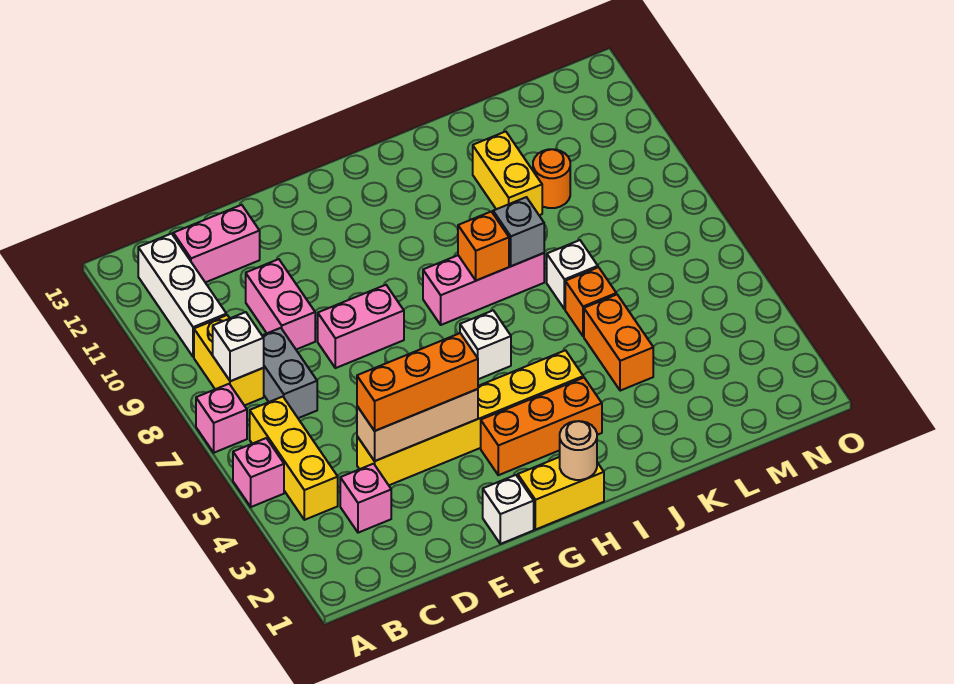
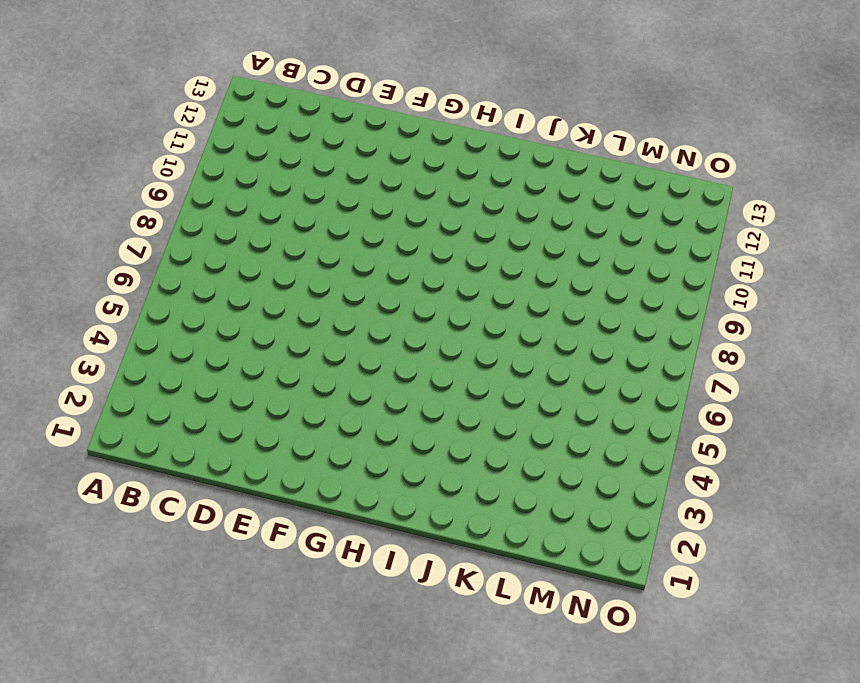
none -> pink brick A5 level 1
none -> pink brick A7 level 1
none -> yellow brick B4:B6 level 1

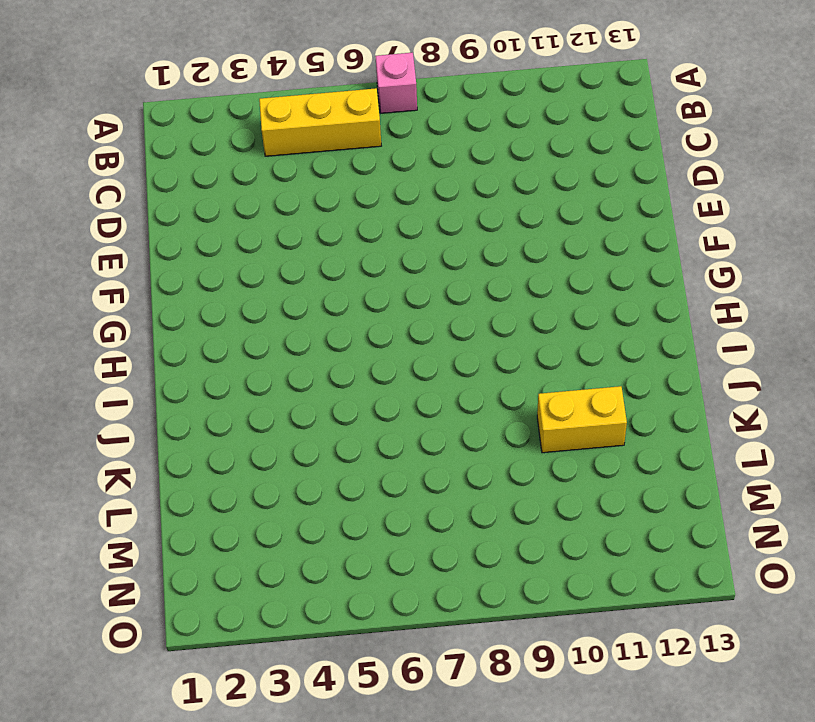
none -> pink brick A5 level 1
none -> yellow brick B8:B9 level 1
none -> white brick B10:B12 level 1

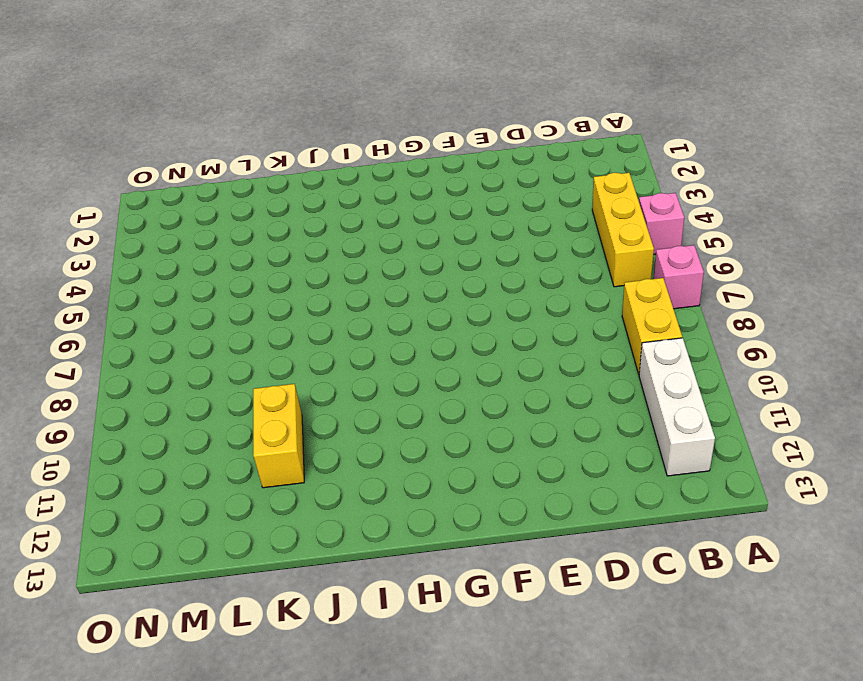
none -> pink brick C3 level 1
none -> grey brick C7:C8 level 1
none -> pink brick C12:D12 level 1

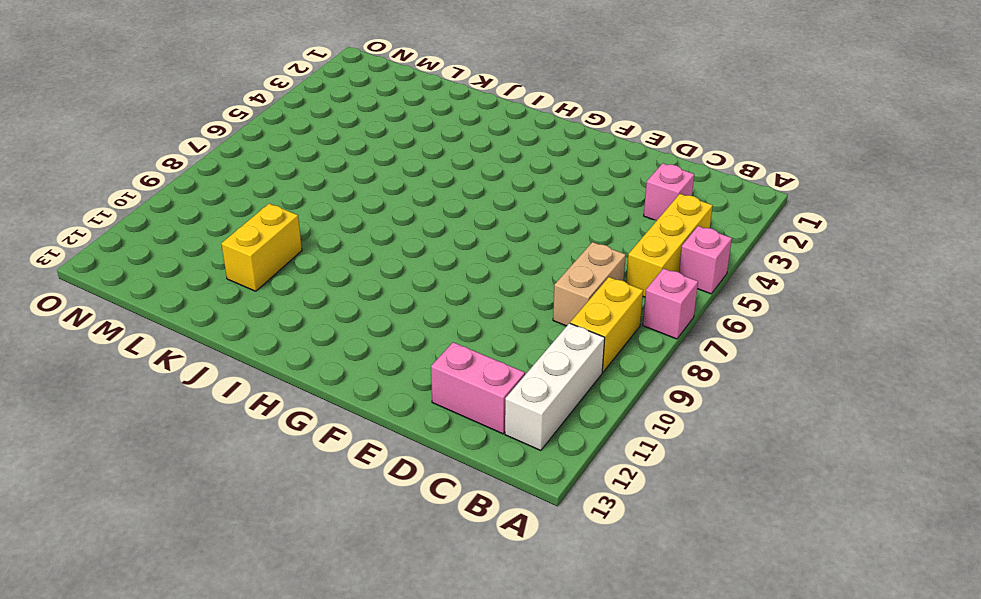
tan brick C7:C8 level 1 -> grey brick C7:C8 level 1
none -> yellow brick D4:I4 level 1
none -> pink brick D9:D10 level 1
none -> pink brick E8:F8 level 1

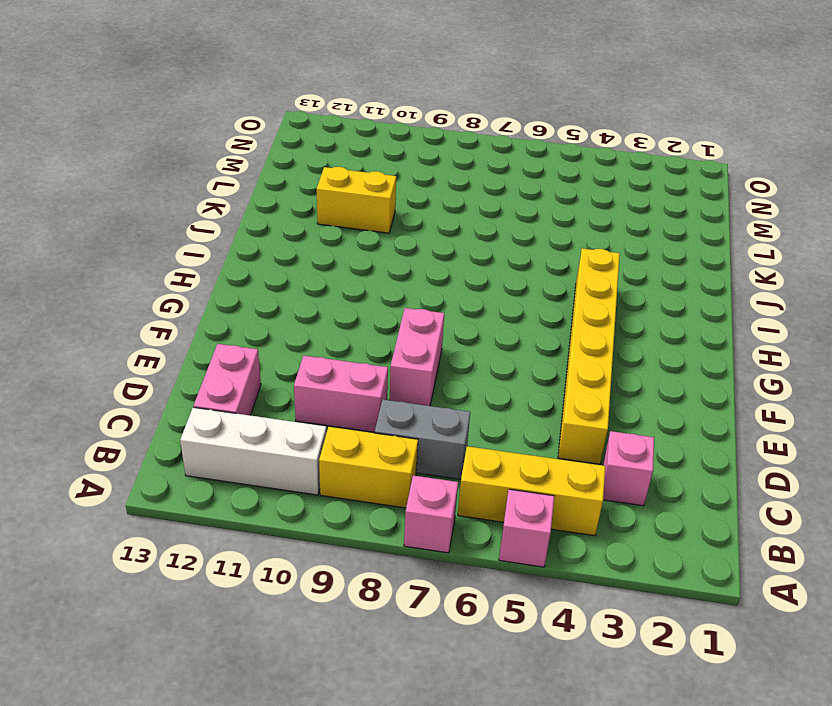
none -> white brick F1 level 1
none -> yellow brick G1:H1 level 1
none -> orange brick G3:I3 level 1

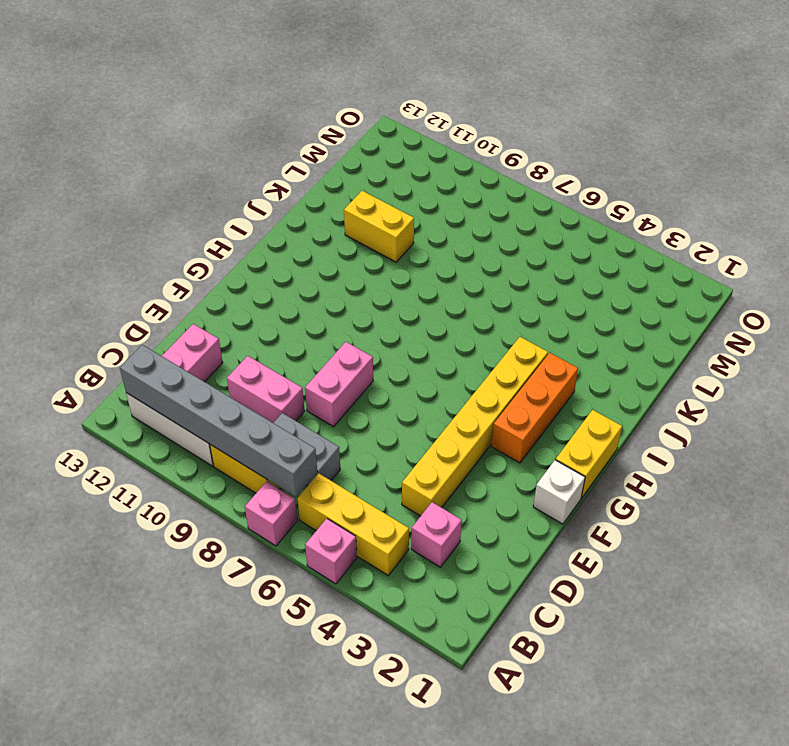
grey brick B7:B12 level 2 -> white brick B8 level 2
none -> white brick H6 level 1
none -> pink brick H8:J8 level 1
none -> orange brick K4:K5 level 1

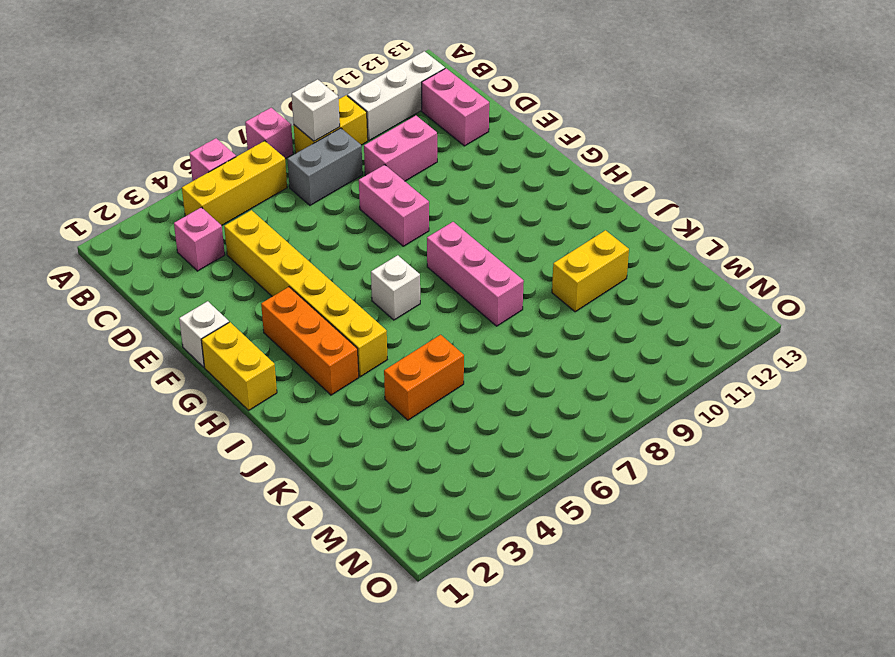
none -> orange brick K6 level 1
none -> white brick K7 level 1
none -> orange round brick L10 level 1

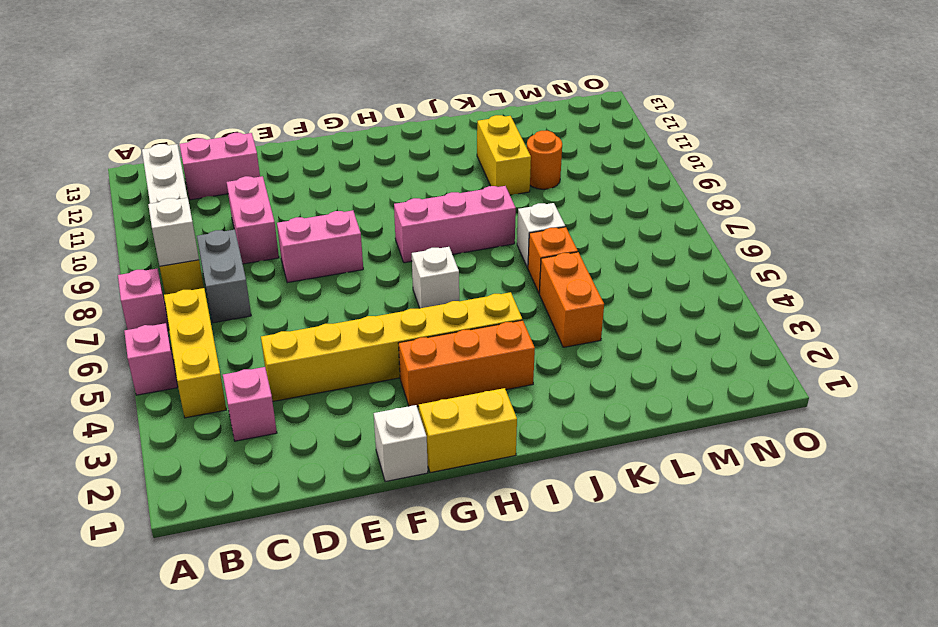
none -> tan brick D4:F4 level 2
none -> tan round brick H1 level 2
none -> orange brick I8 level 2

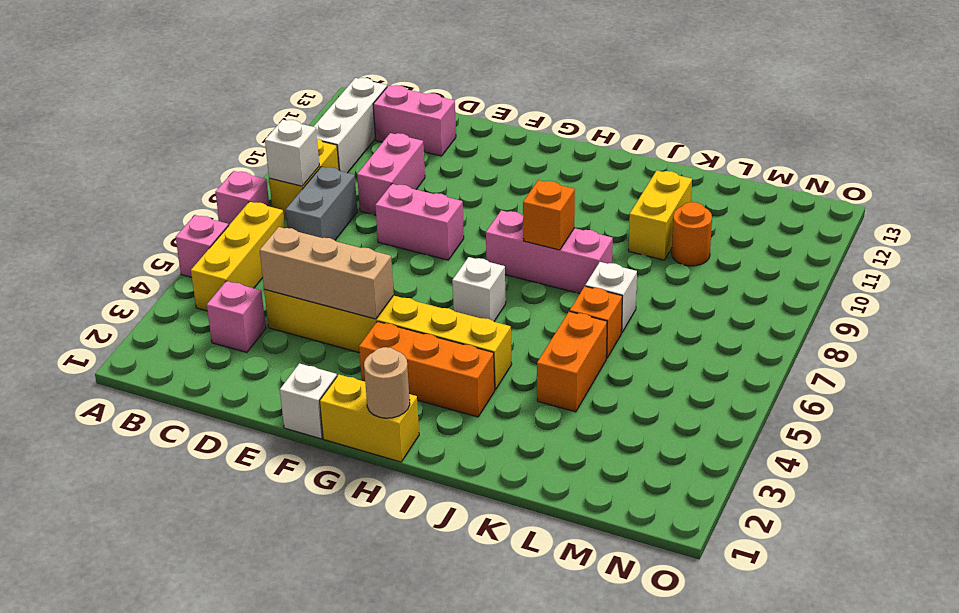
none -> grey brick J8 level 2
none -> orange brick D4:F4 level 3

